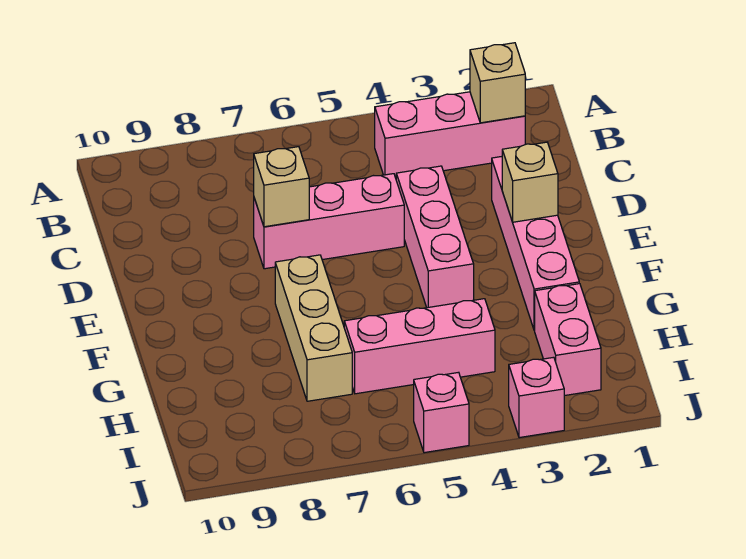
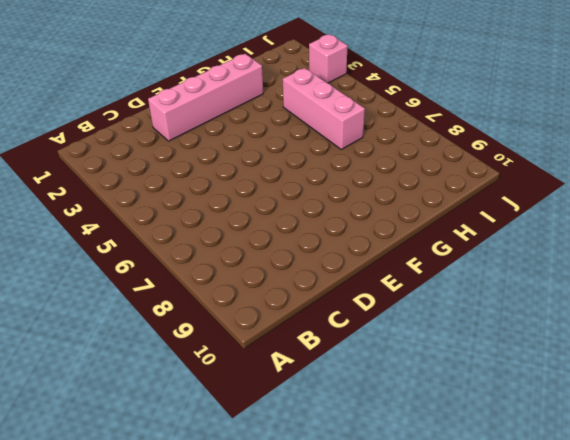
none -> pink brick B2:B4 level 1
none -> pink brick D4:F4 level 1
none -> pink brick D5:D7 level 1

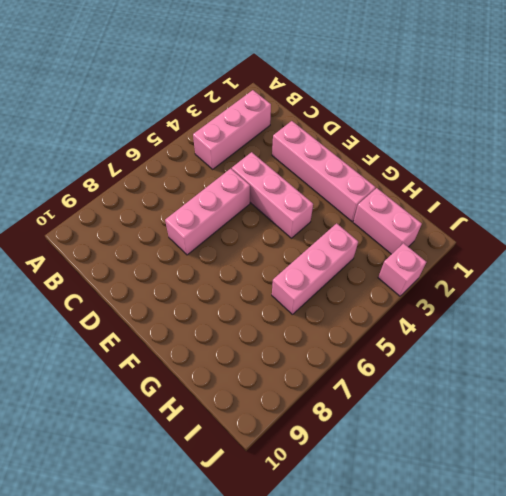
none -> tan brick F7:H7 level 1
none -> pink brick J5 level 1
none -> tan brick B2 level 2

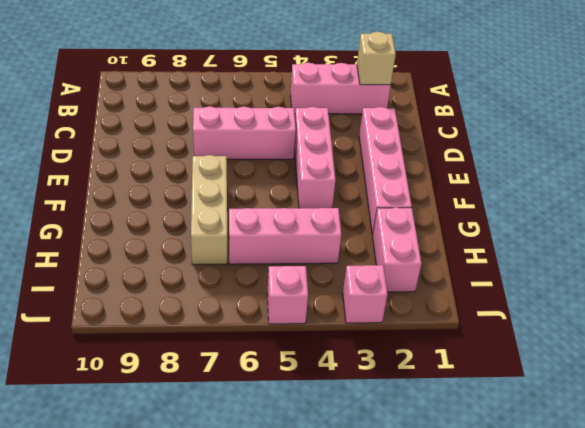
none -> tan brick D7 level 2
none -> tan brick E2 level 2

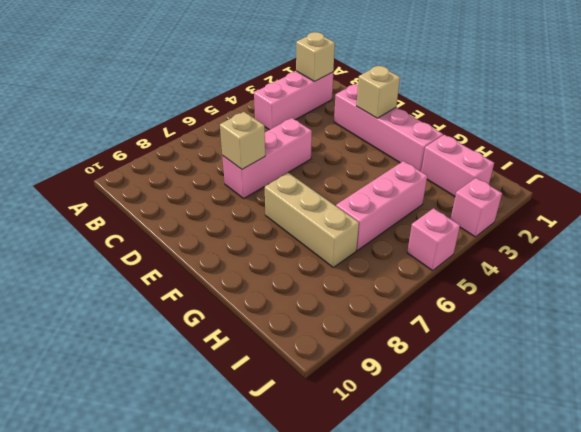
none -> pink brick D4:F4 level 1

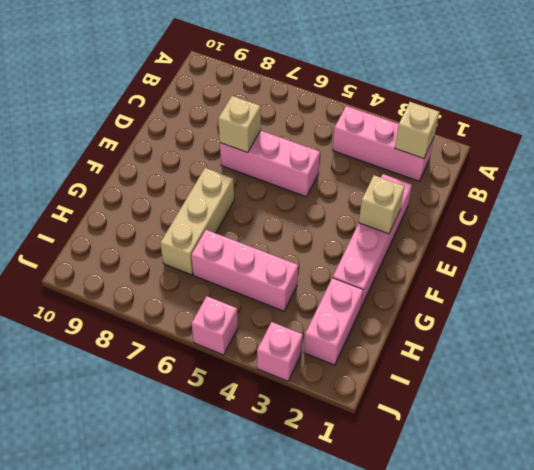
none -> pink brick D4:F4 level 1

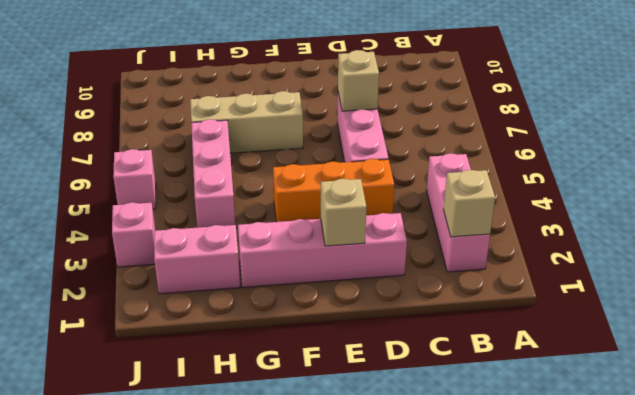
orange brick D4:F4 level 1 -> pink brick D4:F4 level 1

